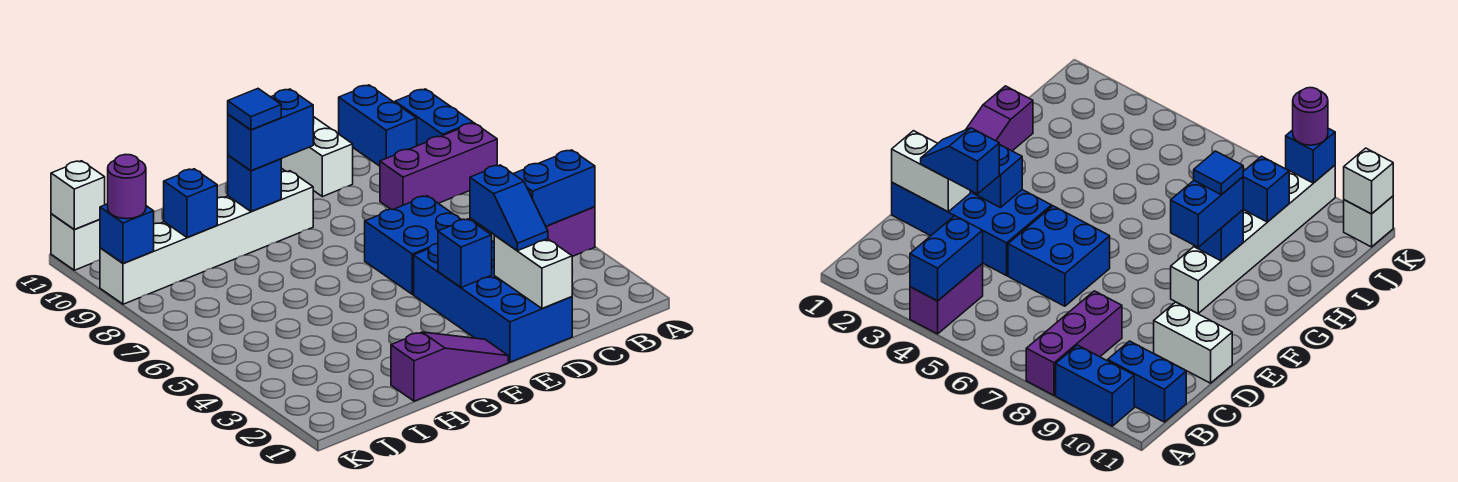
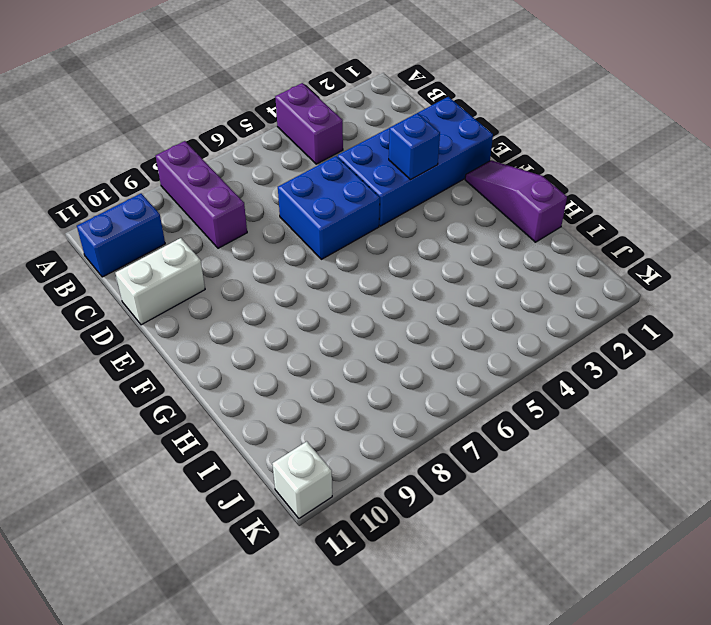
none -> blue brick A9:A10 level 1
none -> white brick F9:K9 level 1
none -> blue brick A4:B4 level 2

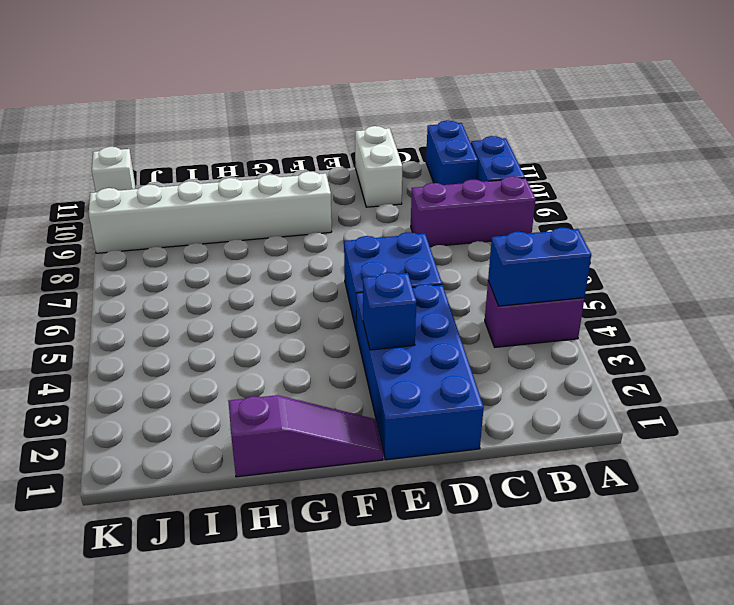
none -> white brick D1:D2 level 2
none -> blue brick G9 level 2
none -> blue brick I9 level 2

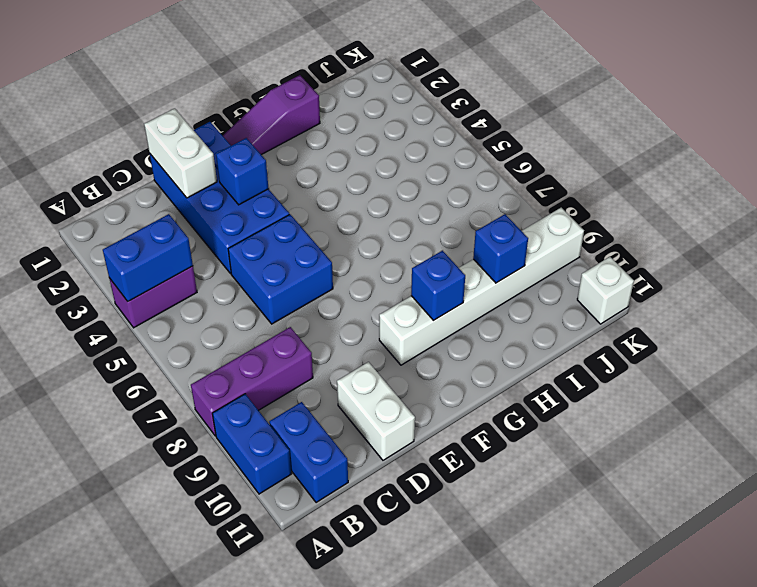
none -> blue brick K9 level 2
none -> white brick K11 level 2
none -> blue slope D2:D3 level 3 top 3

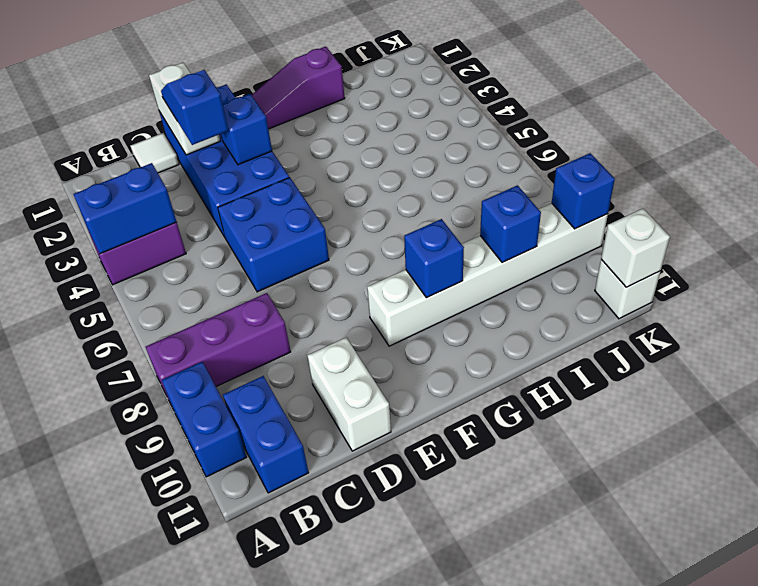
white tile C1 level 1 -> none
none -> blue brick F9:G9 level 3
none -> purple round brick K9 level 3
none -> blue tile G9 level 4

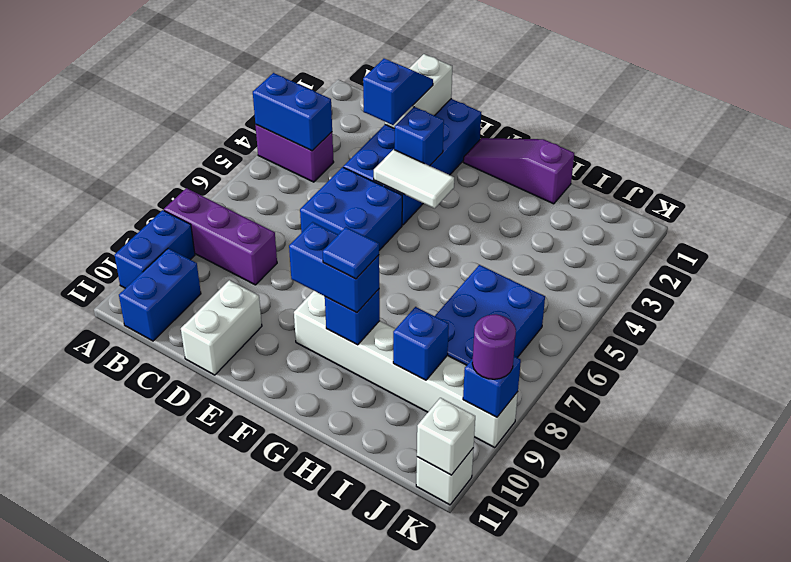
white tile E4:F4 level 2 -> none
blue brick I6:J8 level 1 -> none

